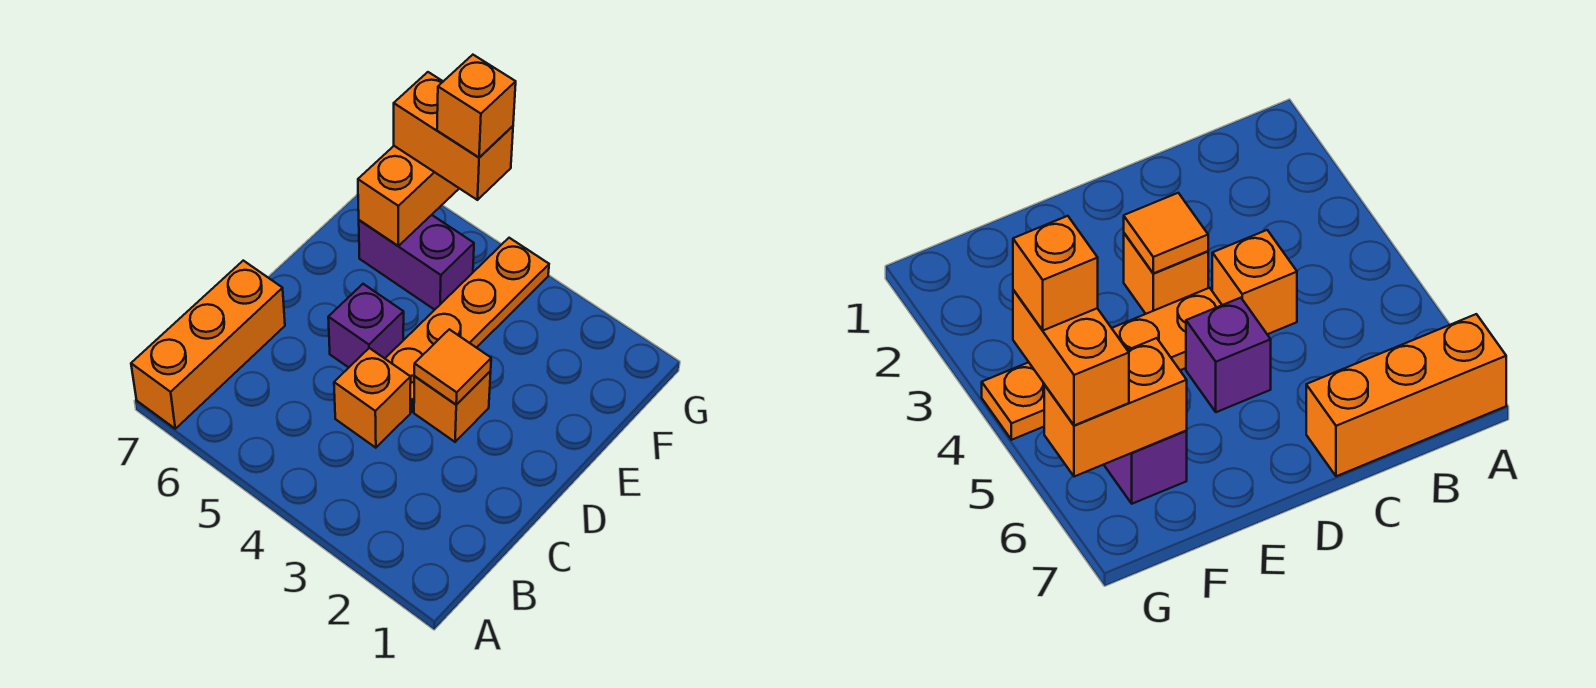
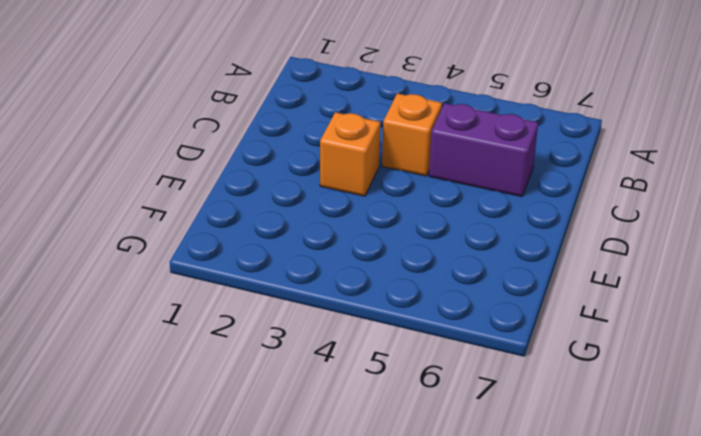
purple brick C5:C6 level 1 -> purple brick F5:F6 level 1
none -> orange brick A7:C7 level 1
none -> orange plate D4:G4 level 1

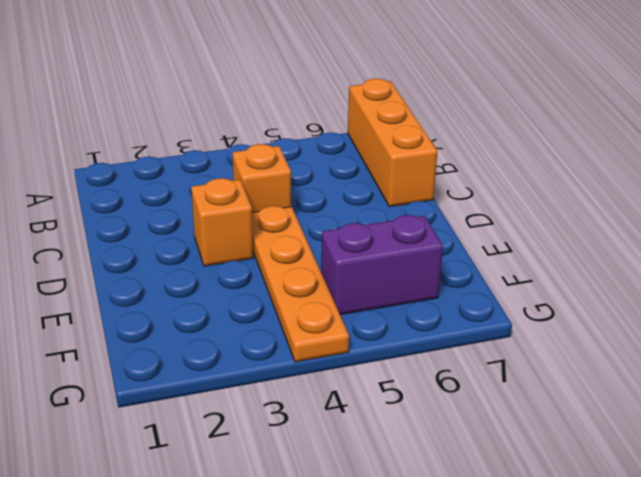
none -> purple brick D5 level 1
none -> orange tile D3 level 2

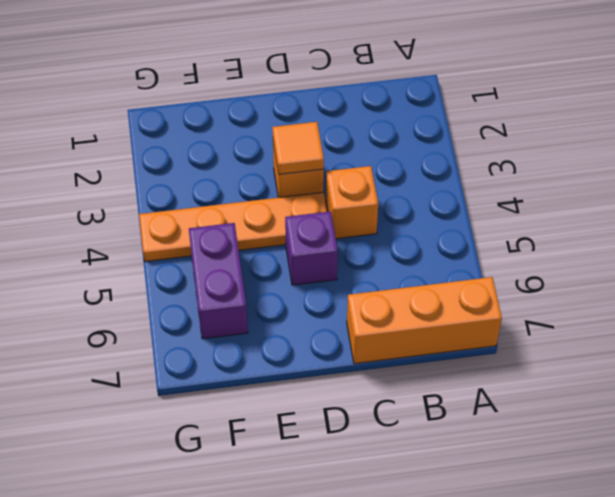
none -> orange brick F6:G6 level 2
none -> orange brick G5:G6 level 3

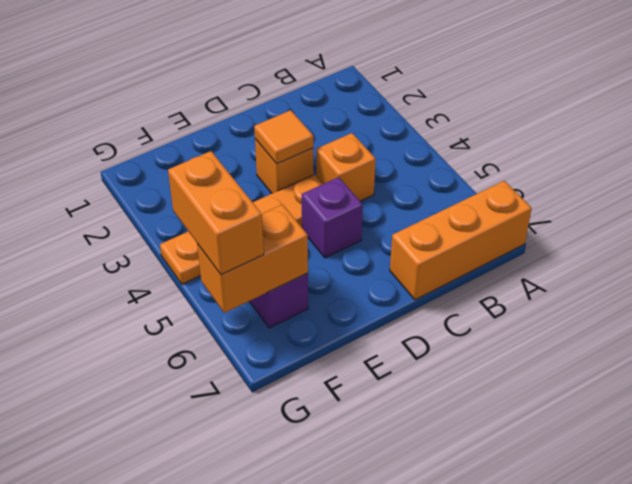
none -> orange brick G5 level 4

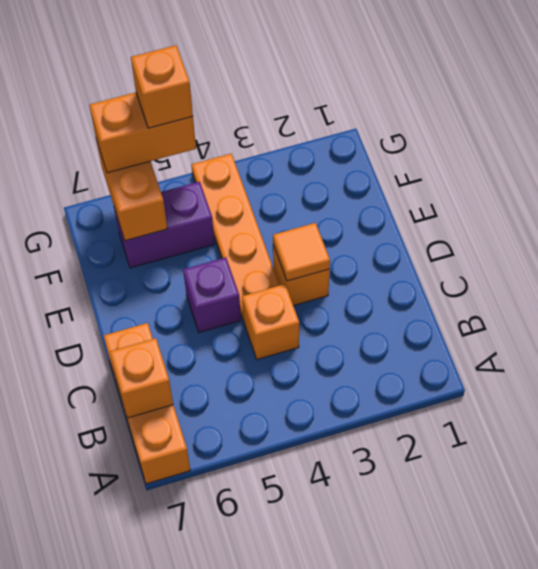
orange brick B7 level 2 -> none

